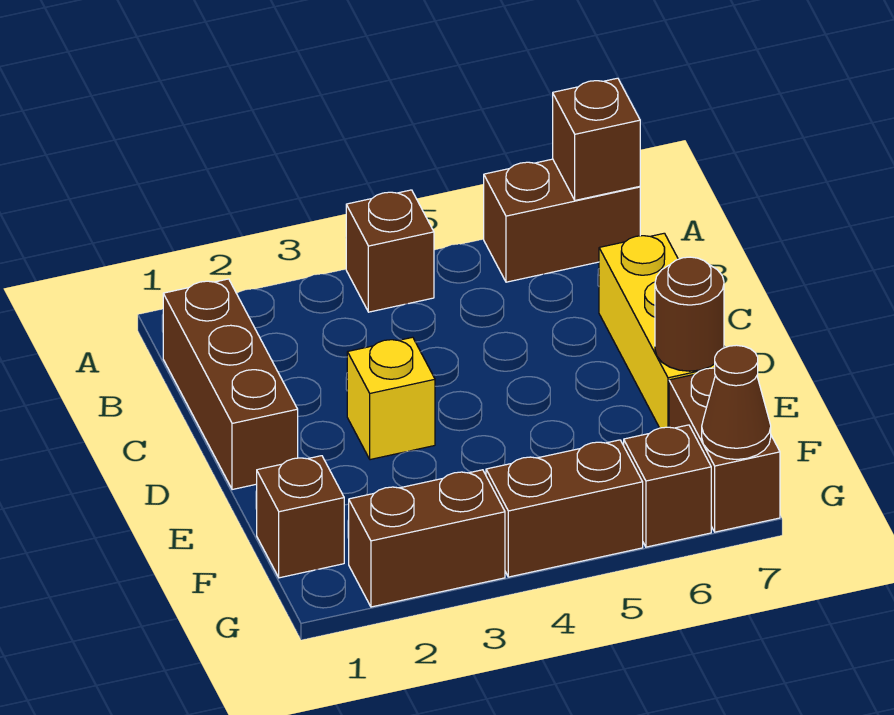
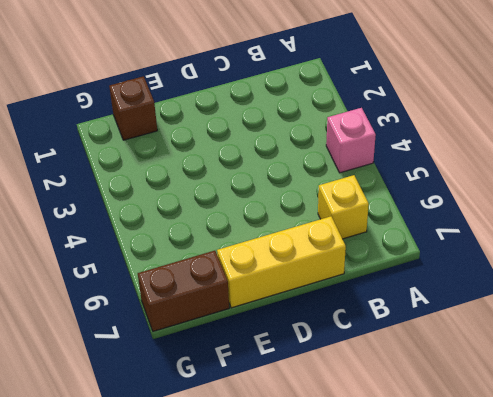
pink brick A4 level 1 -> brown brick A4 level 1
yellow brick B6 level 1 -> yellow brick D3 level 1
none -> brown brick A6:A7 level 1
none -> brown brick B1:D1 level 1
none -> brown brick G2:G3 level 1

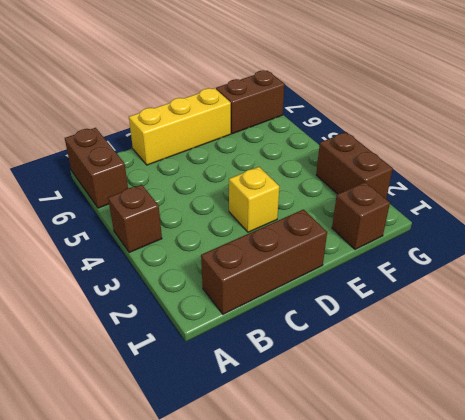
none -> brown brick G4:G5 level 1
none -> brown brick G6 level 1
none -> brown brick A7 level 2

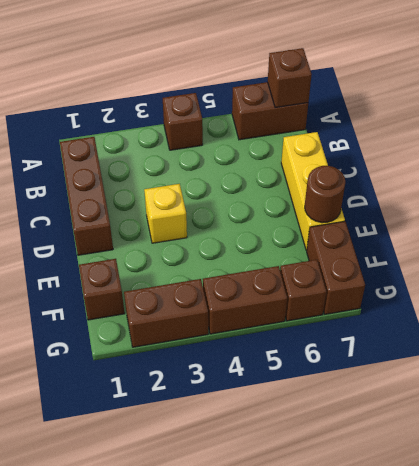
none -> brown cone G7 level 2

